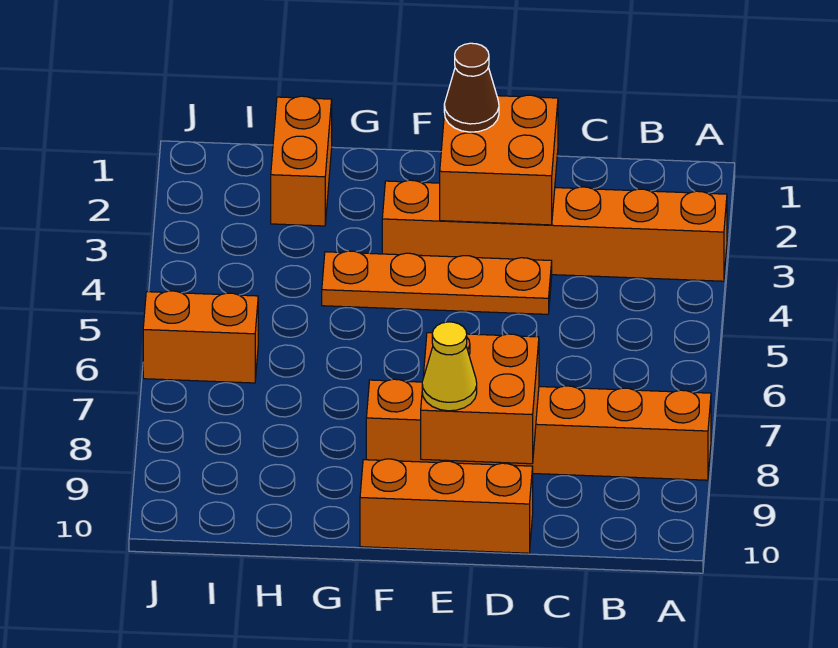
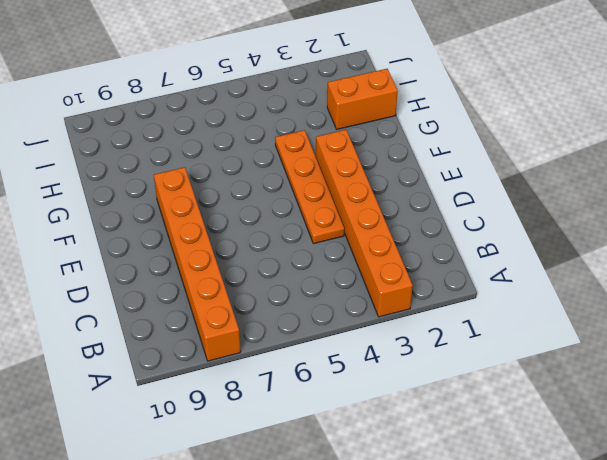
none -> orange brick D10:F10 level 1
none -> orange brick I6:J6 level 1

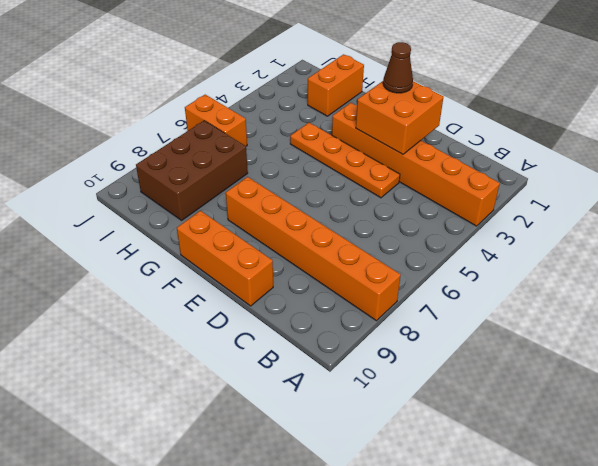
brown brick H7:I9 level 1 -> none
none -> orange brick D8:E9 level 2
none -> yellow cone E9 level 3

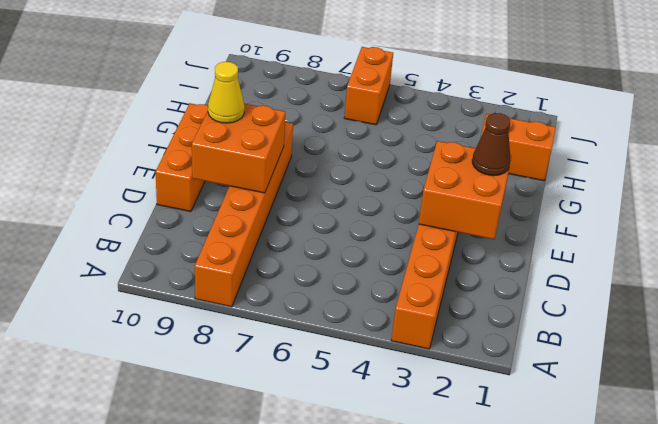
none -> orange plate D4:G4 level 1

